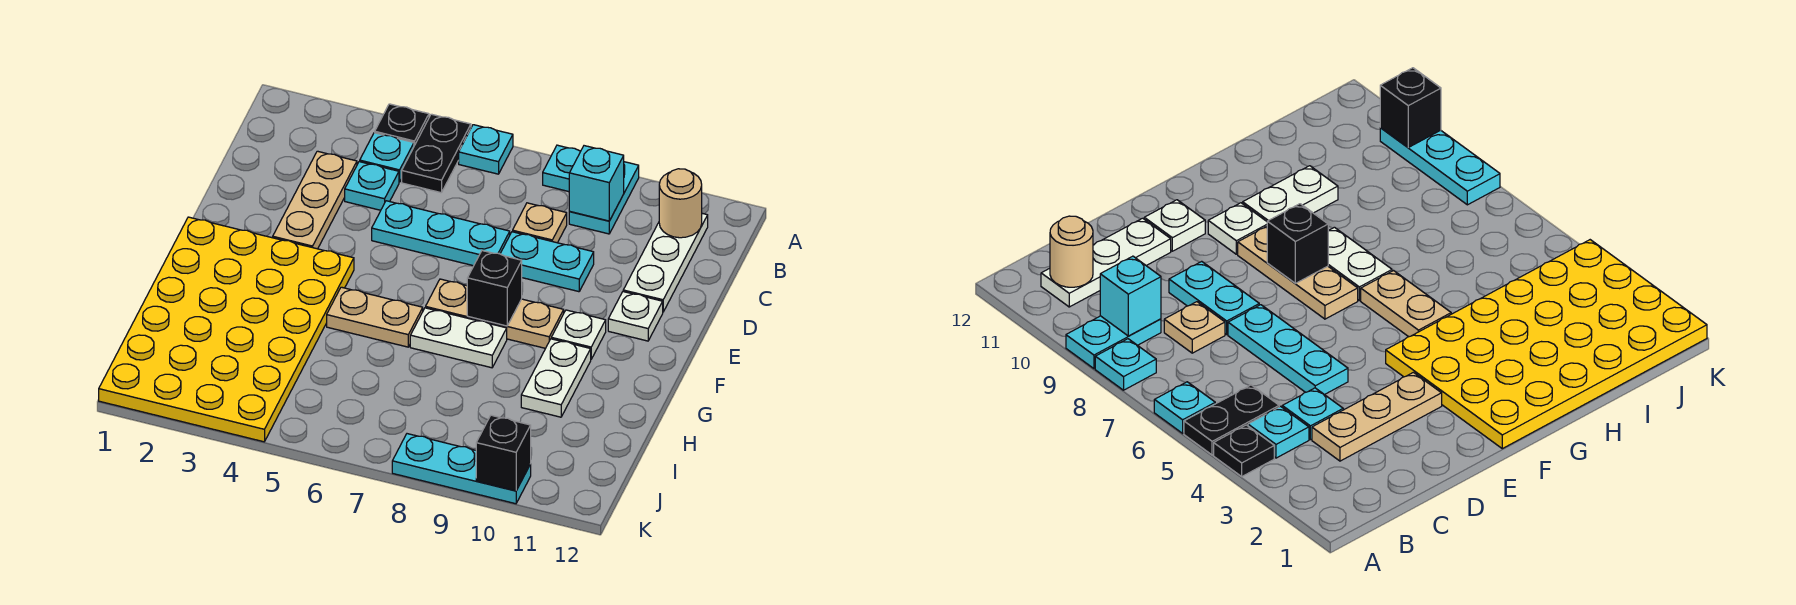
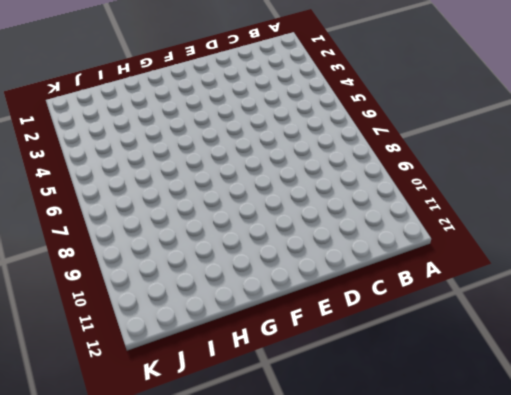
none -> black plate A4 level 1
none -> black plate A5:B5 level 1
none -> cyan plate A6 level 1

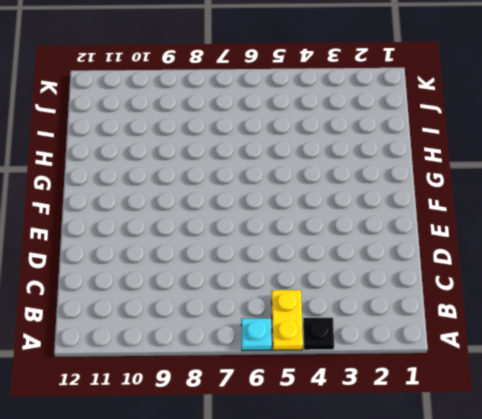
yellow plate A5:B5 level 1 -> black plate A5:B5 level 1
none -> cyan plate A8 level 1
none -> cyan plate A9:B9 level 1
none -> cyan plate B4 level 1

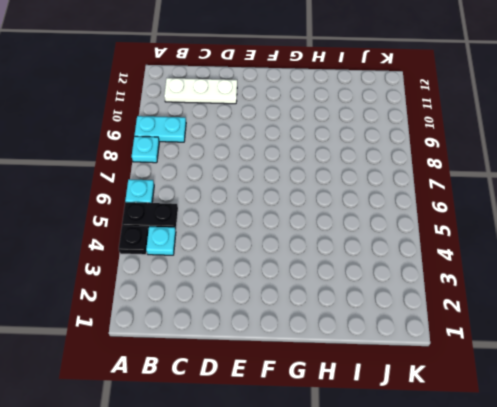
none -> tan plate C3:E3 level 1
none -> cyan plate C4 level 1
none -> tan plate C8 level 1

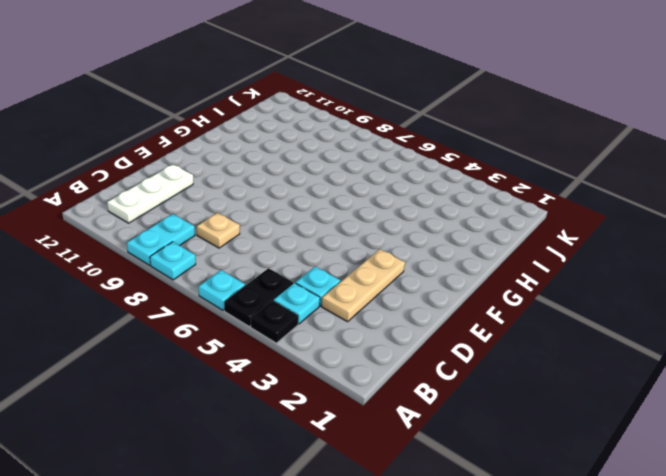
none -> cyan plate D5:D7 level 1
none -> cyan plate D8:D9 level 1
none -> white plate E11 level 1

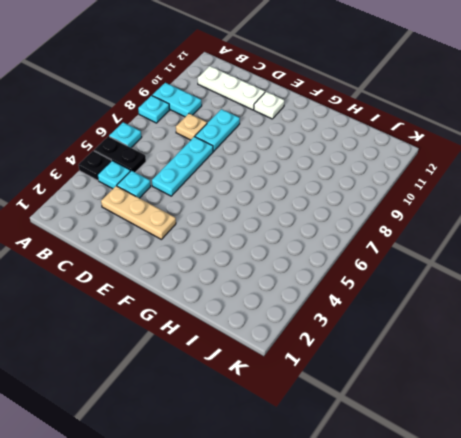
none -> yellow plate F1:K4 level 1
none -> tan plate F7:F9 level 1
none -> white plate F10 level 1

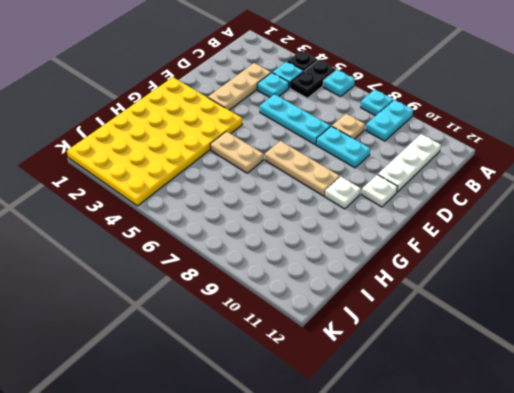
none -> white plate G7:G8 level 1
none -> white plate G10:H10 level 1
none -> cyan plate K8:K10 level 1

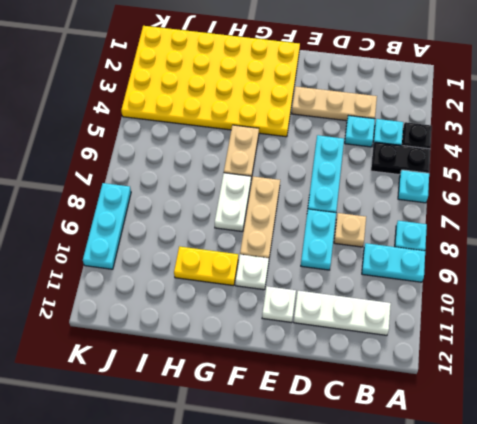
yellow plate G10:H10 level 1 -> white plate G10:H10 level 1
none -> cyan brick B9 level 2
none -> tan round brick B11 level 2
none -> black brick F8 level 2

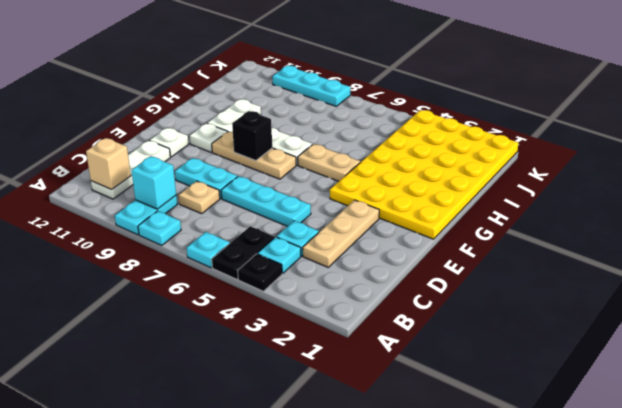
tan brick B11 level 2 -> tan round brick B11 level 2
none -> black brick K10 level 2

